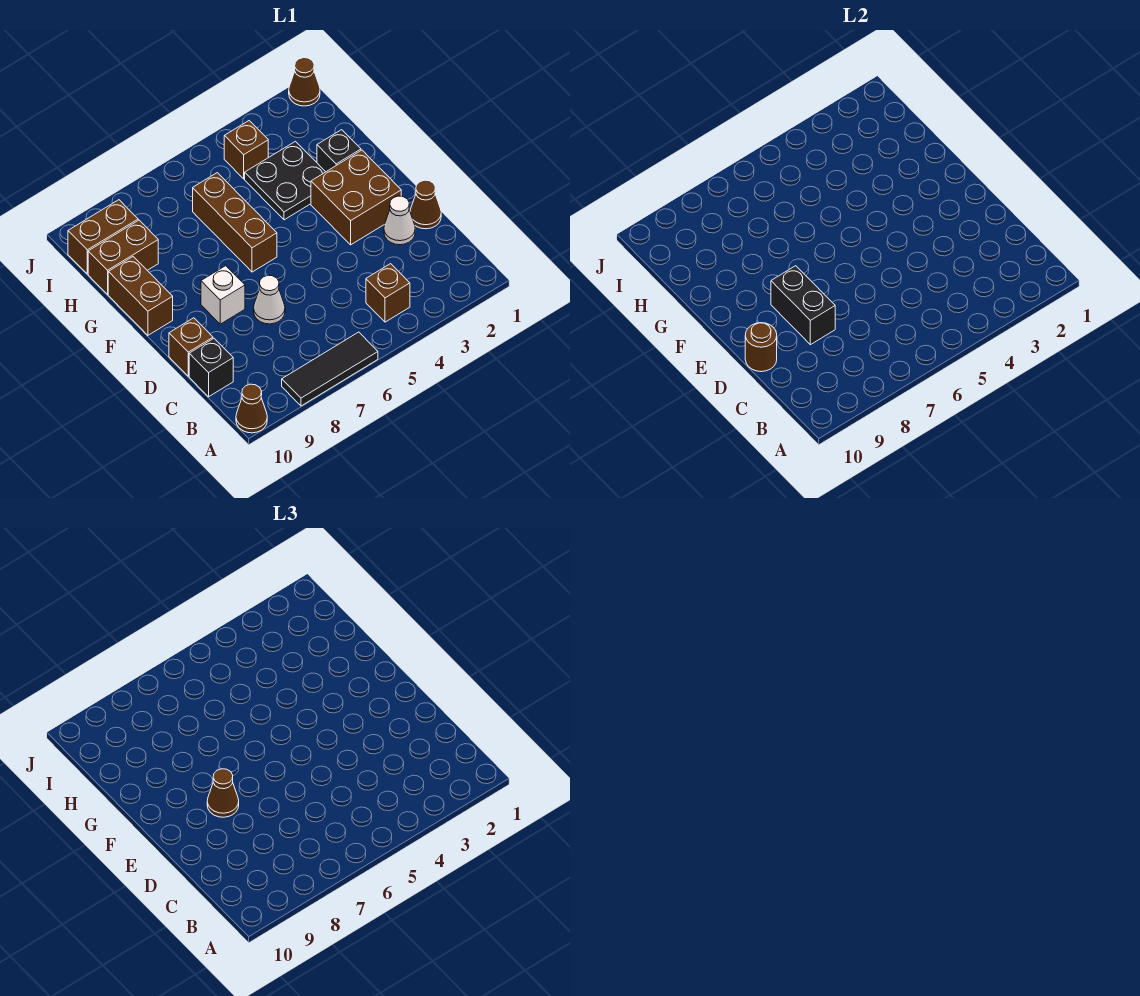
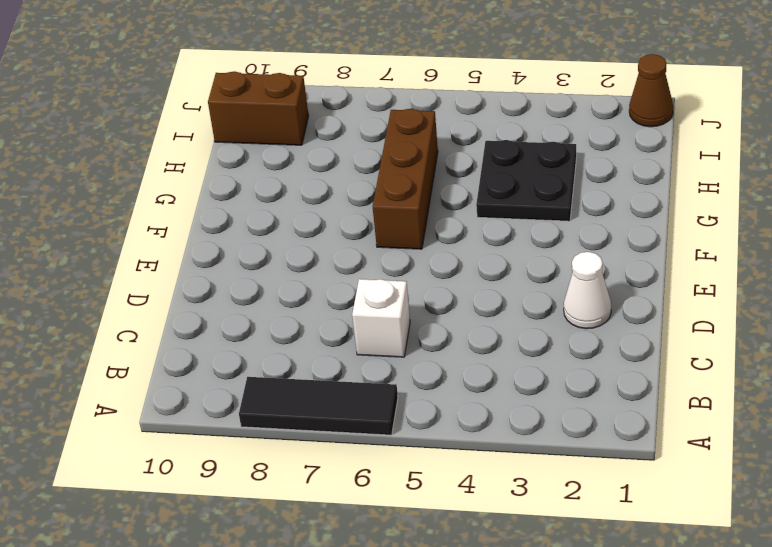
white brick C6 level 1 -> white brick E8 level 1
none -> brown cone A10 level 1
none -> brown brick B4 level 1
none -> black brick C10 level 1

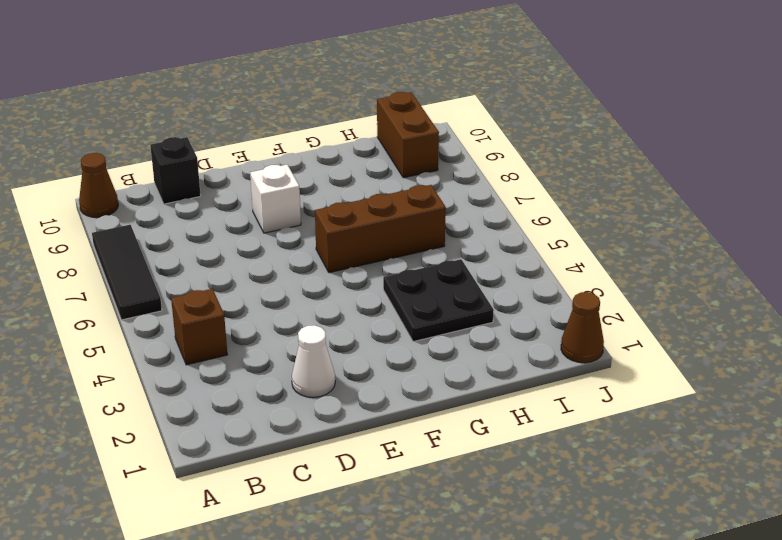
none -> brown cone D1 level 1
none -> white cone D7 level 1
none -> brown brick D10 level 1

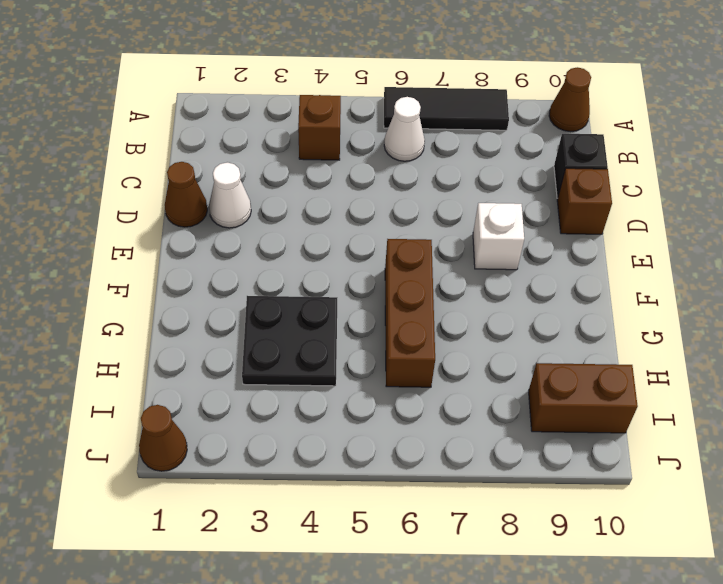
white cone B6 level 1 -> white cone D7 level 1
none -> brown brick E2:F3 level 1
none -> brown brick F10:G10 level 1
none -> black brick G2 level 1

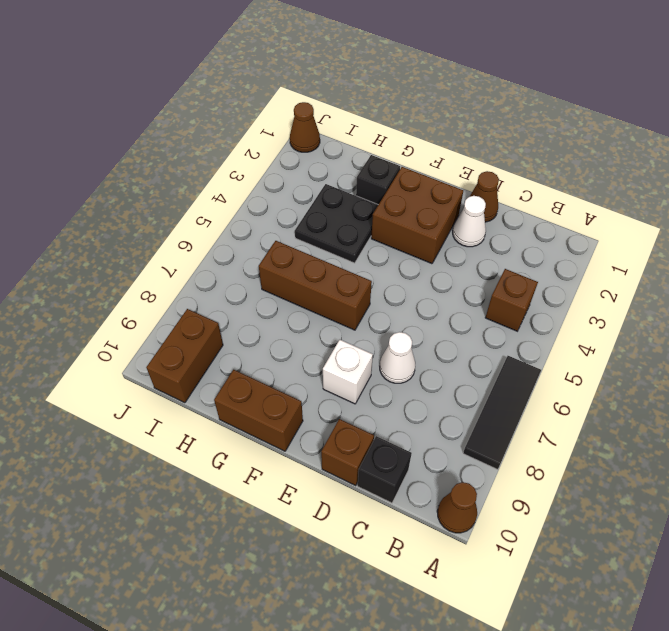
none -> brown brick H9:H10 level 1
none -> brown brick I4 level 1
none -> black brick D8:E8 level 2

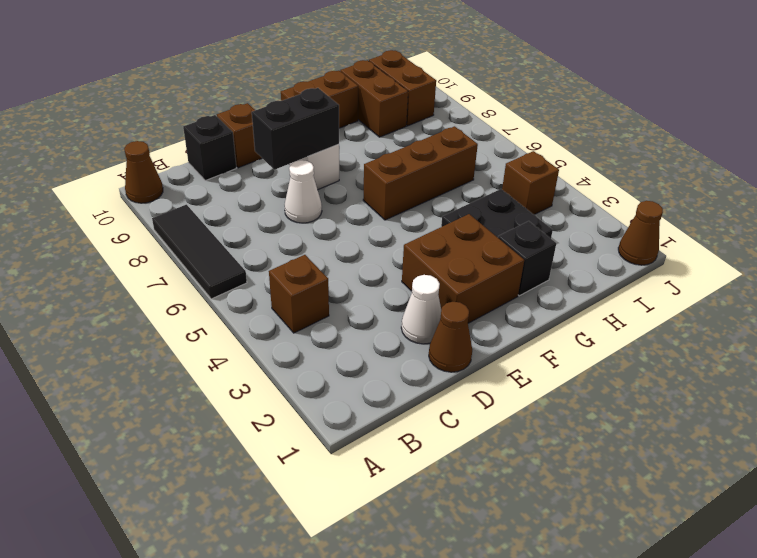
none -> brown round brick D10 level 2
none -> brown cone E8 level 3

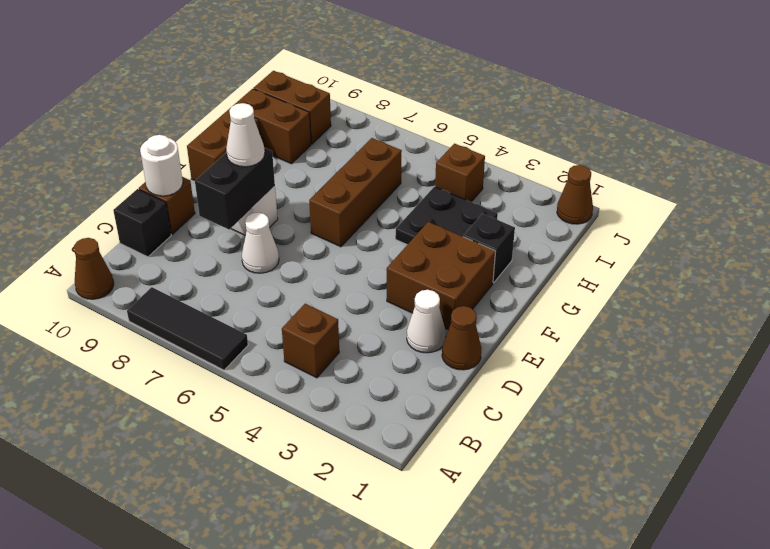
white round brick D10 level 2 -> brown round brick D10 level 2
white cone E8 level 3 -> brown cone E8 level 3

